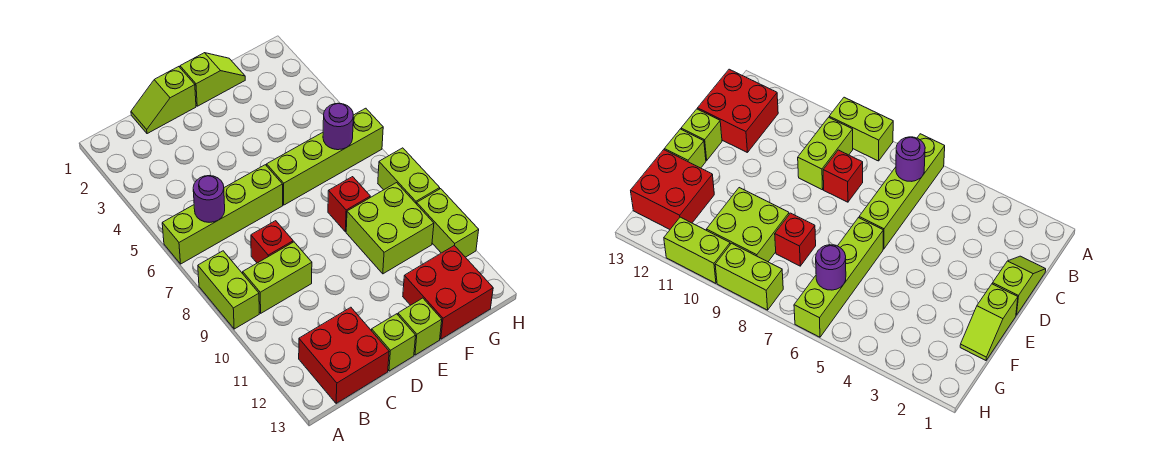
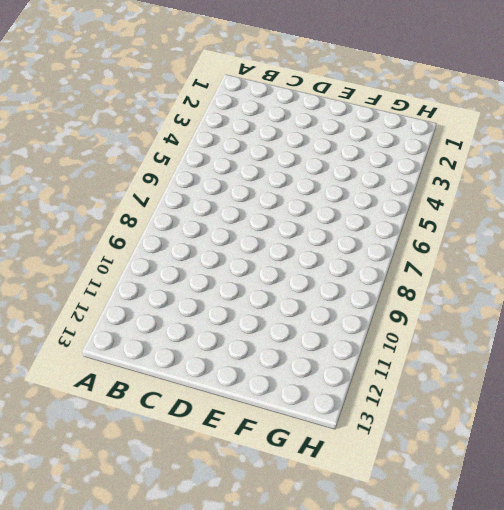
none -> lime brick A6:D6 level 1
none -> lime brick A8:A9 level 1
none -> lime brick B9:C9 level 1

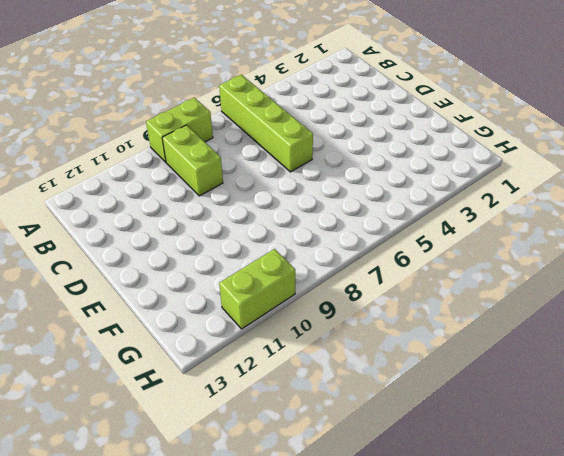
none -> red brick B12:C13 level 1
none -> lime slope C1:D1 level 1 top D
none -> red brick C8 level 1

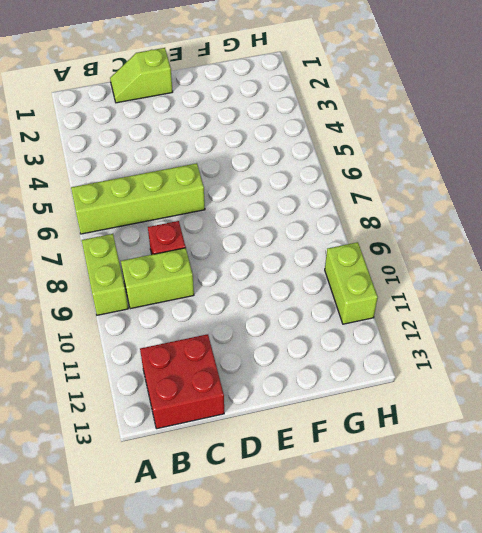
none -> lime brick D13 level 1
none -> lime slope E1:F1 level 1 top E
none -> lime brick E6:H6 level 1

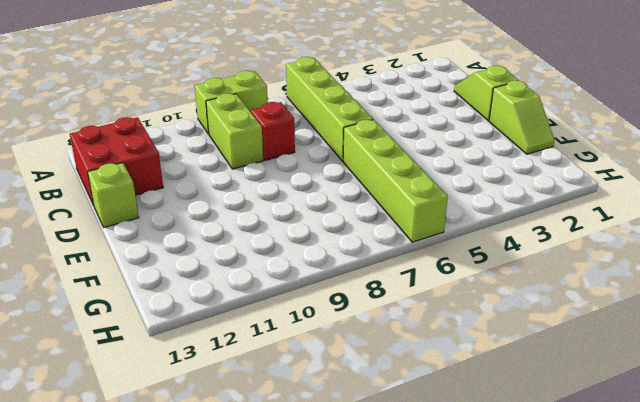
none -> lime brick E13 level 1
none -> red brick F8 level 1
none -> lime brick F9:G10 level 1

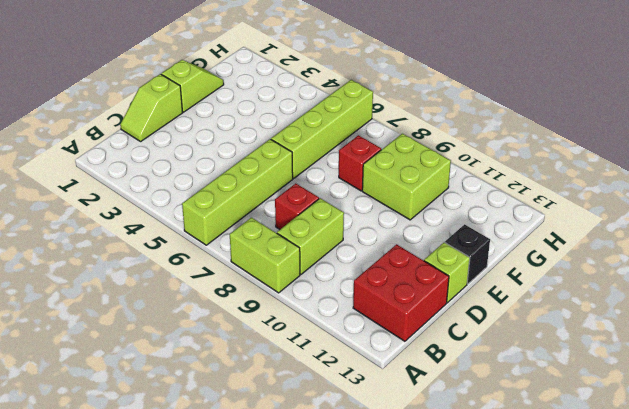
black brick E13 level 1 -> lime brick E13 level 1
none -> red brick F12:G13 level 1
none -> lime brick H8:H9 level 1
none -> lime brick H10:H11 level 1

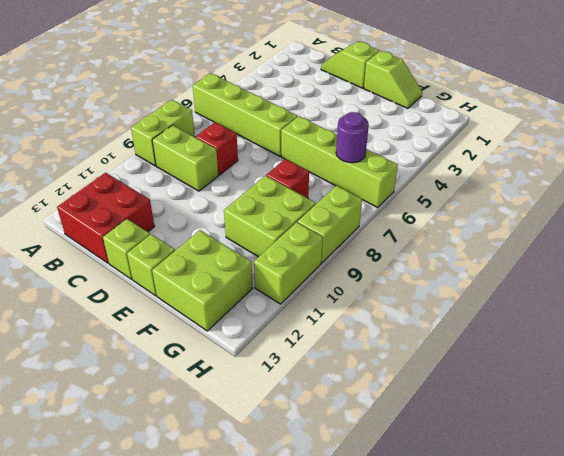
lime brick F12:G13 level 1 -> red brick F12:G13 level 1
none -> purple round brick B6 level 2

